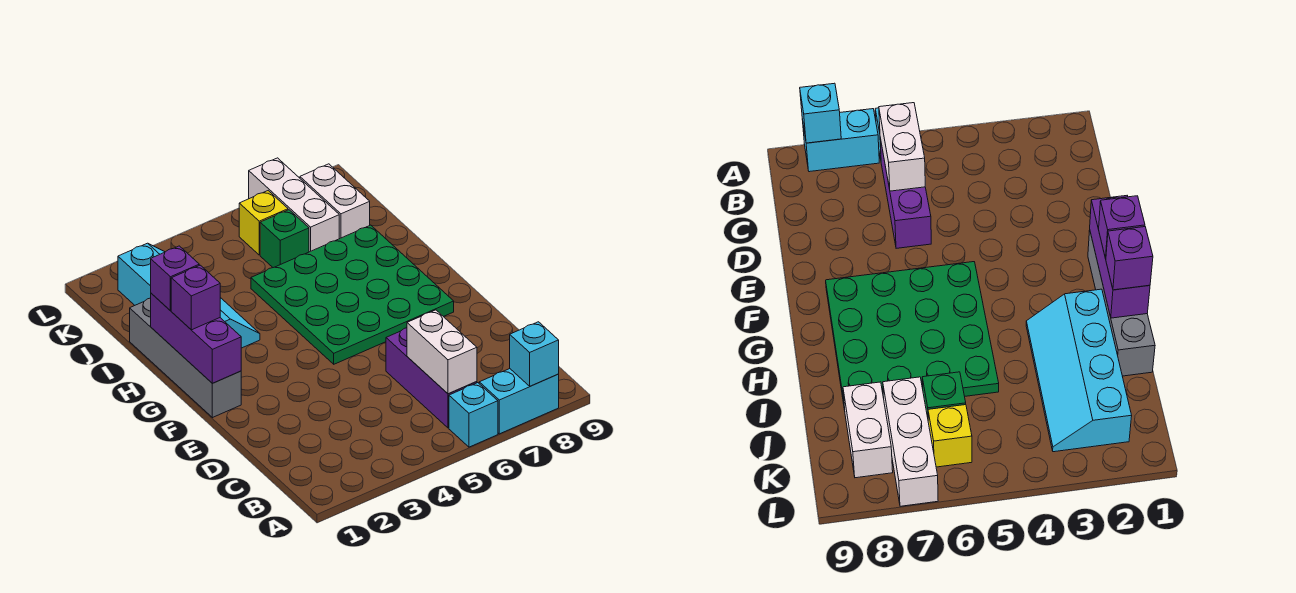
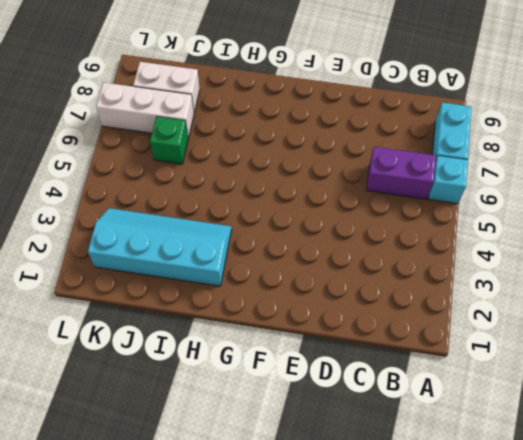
purple brick B6:C6 level 1 -> purple brick B6:D6 level 1
none -> grey brick F1:I1 level 1
none -> green plate F5:I8 level 1
none -> yellow brick K6 level 1

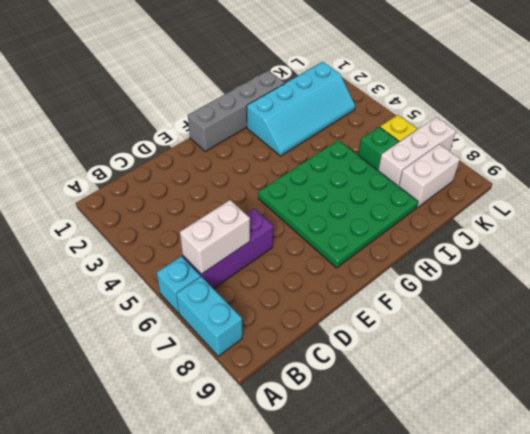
none -> cyan brick A8 level 2
none -> purple brick F1:H1 level 2
none -> purple brick G1 level 3

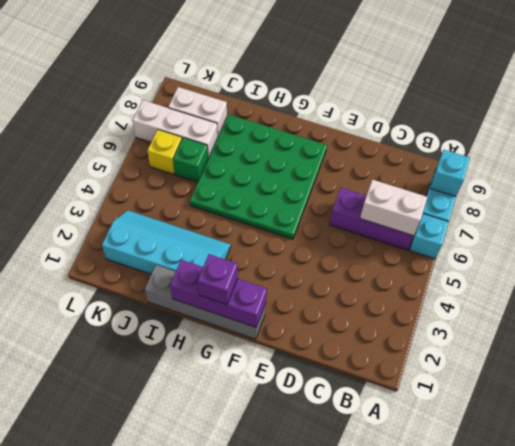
none -> purple brick H1 level 3

